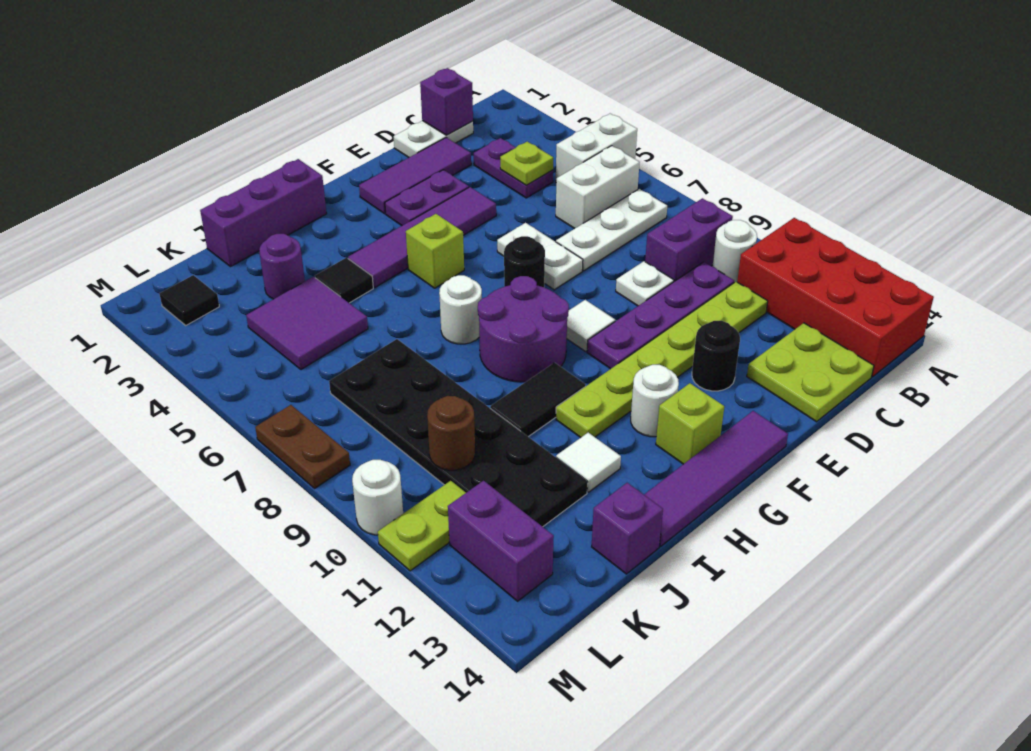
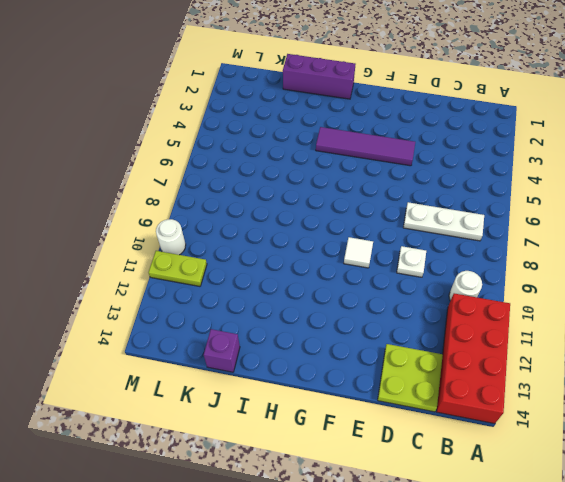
none -> white brick A5:B5 level 1
none -> white brick B6:C6 level 1
none -> purple brick B9:C9 level 1
none -> white plate C1:D1 level 1

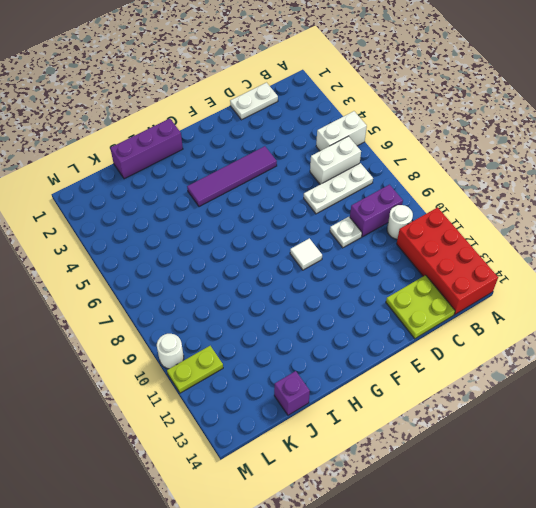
none -> purple plate C3:C4 level 1
none -> purple plate C10:F10 level 1
none -> lime plate C11:H11 level 1
none -> purple tile D2:F2 level 1

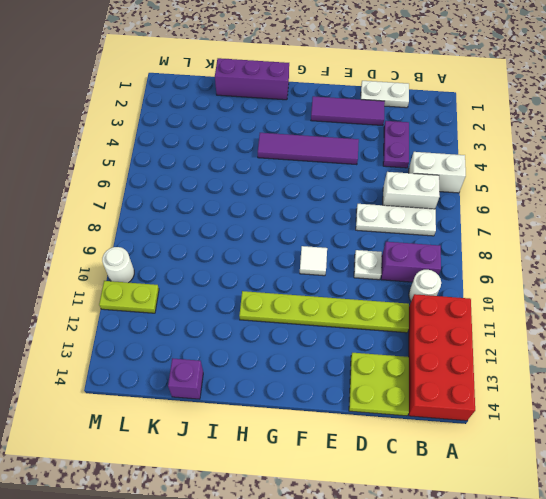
none -> purple plate C10:F10 level 1
none -> purple plate E3:F3 level 1
none -> white plate E6:E7 level 1
none -> black round brick E12 level 1

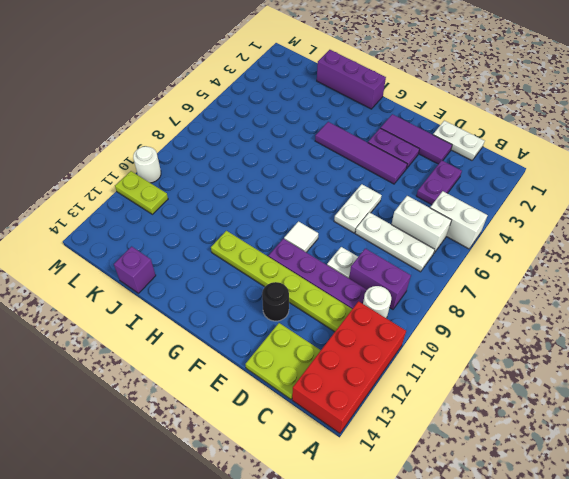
none -> black round brick F7 level 1
none -> purple tile F14:I14 level 1
none -> lime brick G5 level 1
none -> purple round brick G8:H9 level 1

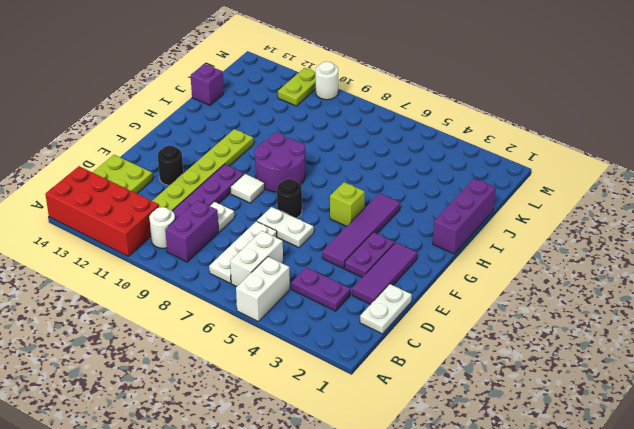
none -> purple tile F14:I14 level 1
none -> white round brick G12 level 1
none -> lime brick G13 level 1
none -> white round brick H7 level 1

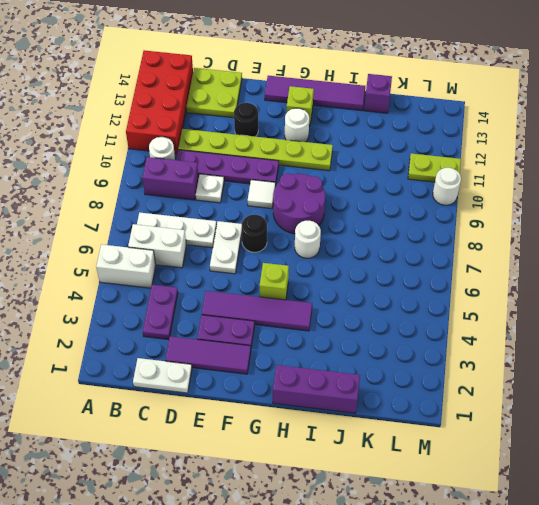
none -> black tile H10:I10 level 1
none -> black tile I4 level 1
none -> white tile I12 level 1
none -> purple round brick J3 level 1

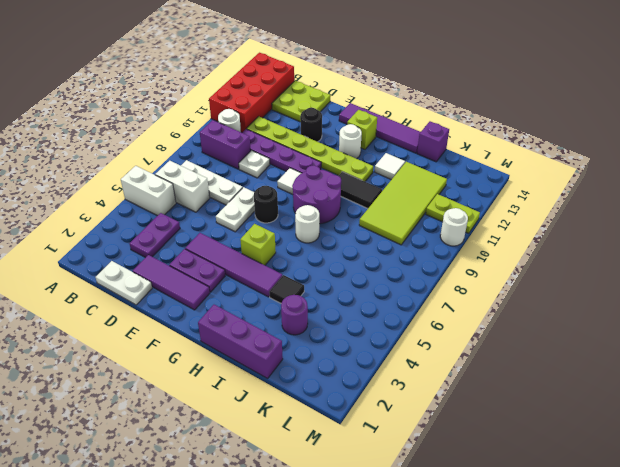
lime tile J9:K12 level 1 -> black plate J7:K12 level 1
none -> purple tile J4:K5 level 1
none -> black tile L2 level 1
none -> purple brick L12:L13 level 1
none -> brown plate M7:M8 level 1

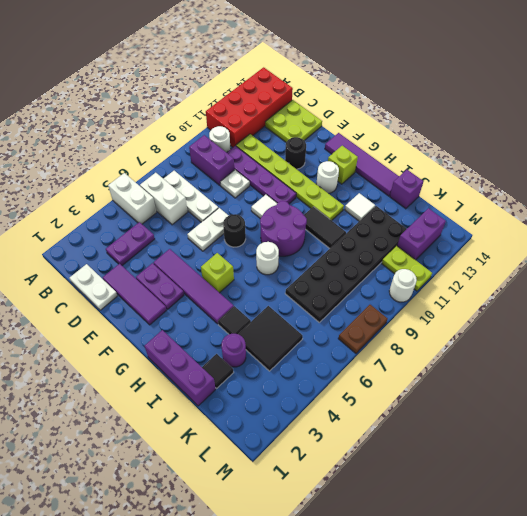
black tile J2 level 1 -> black tile L2 level 1
black tile J4:K5 level 1 -> purple tile J4:K5 level 1
none -> purple brick C1 level 2
none -> lime plate C4 level 2
none -> brown round brick K10 level 2

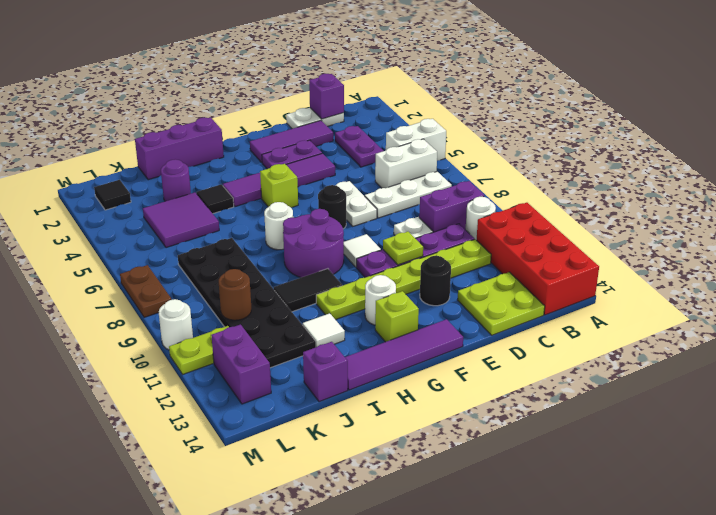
lime plate E10 level 2 -> lime plate C4 level 2

